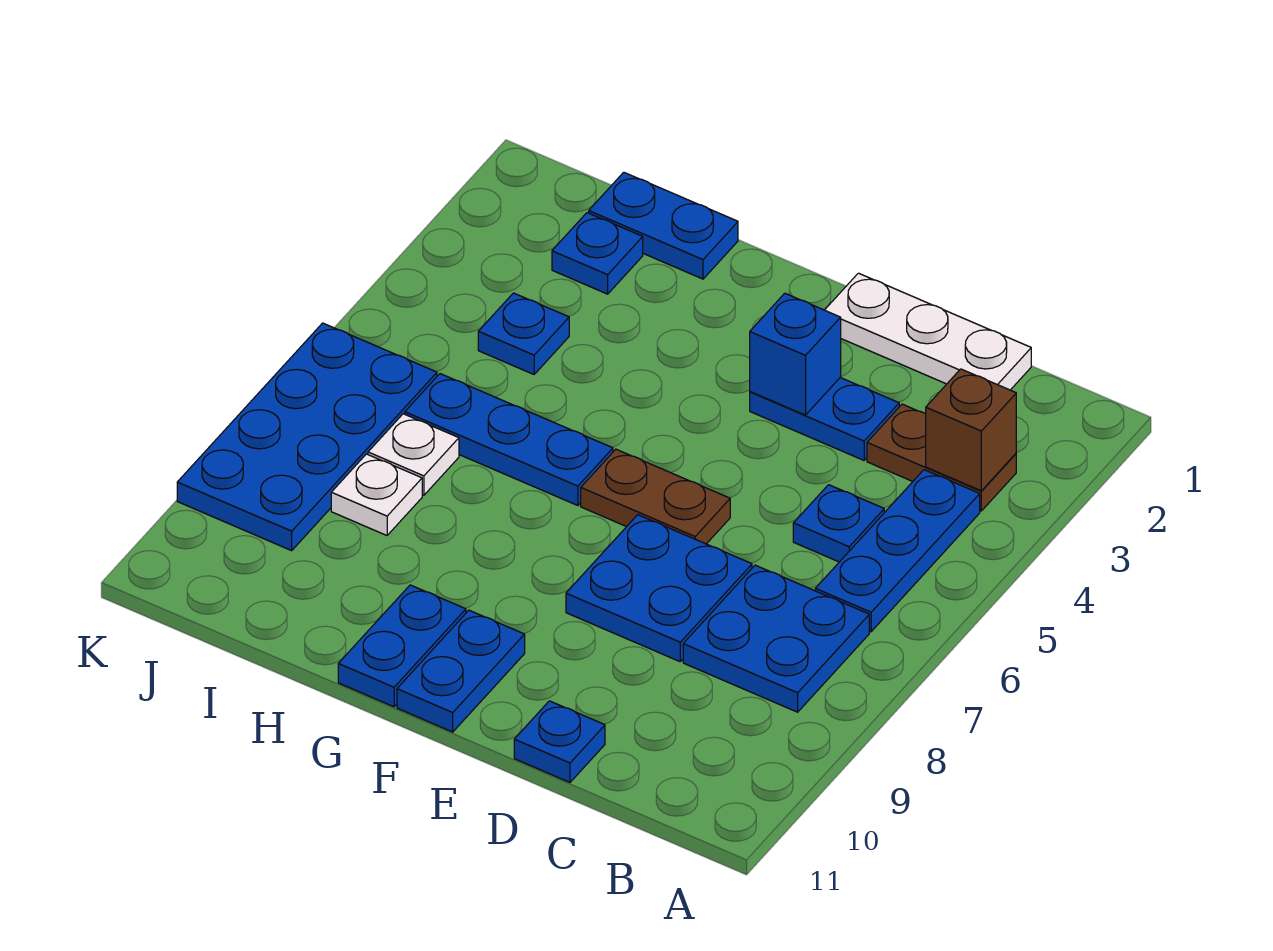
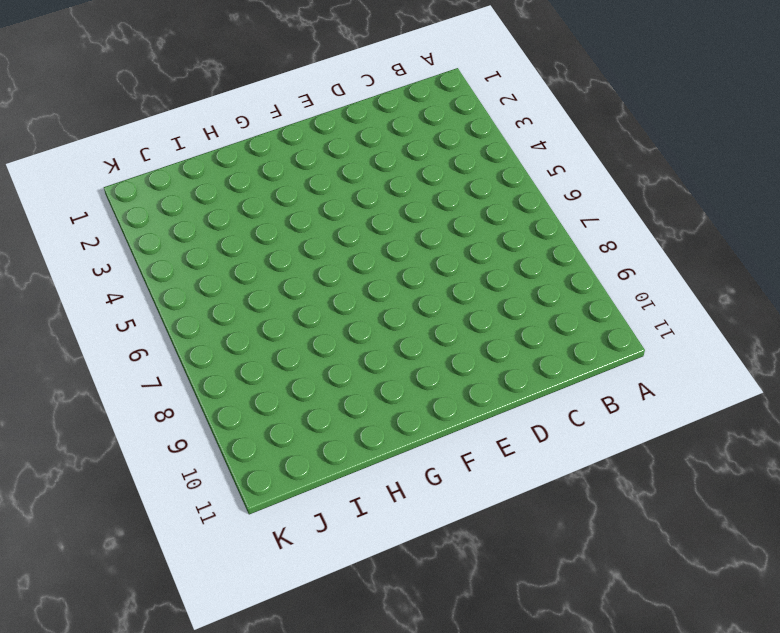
none -> brown plate B3:C3 level 1
none -> blue plate B4:B6 level 1
none -> blue plate B7:C8 level 1

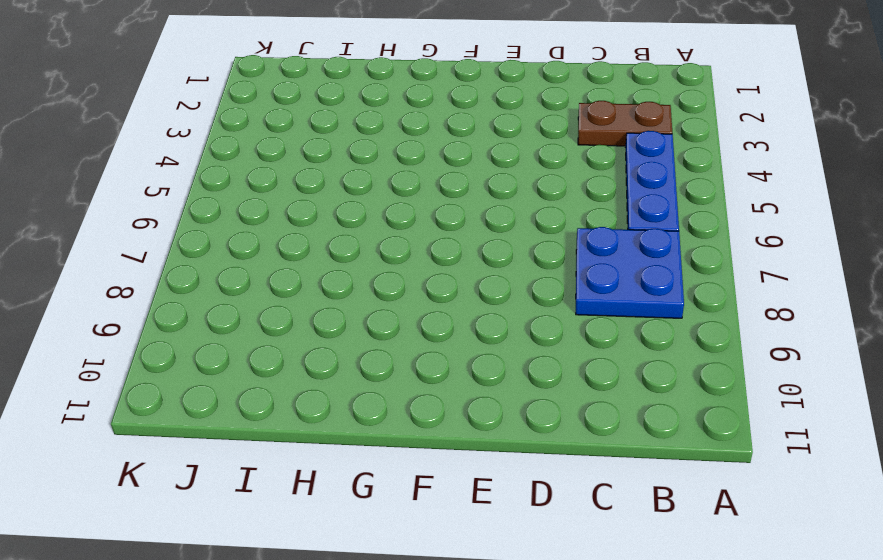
none -> white plate C1:E1 level 1
none -> blue plate C5 level 1
none -> blue plate D3:E3 level 1

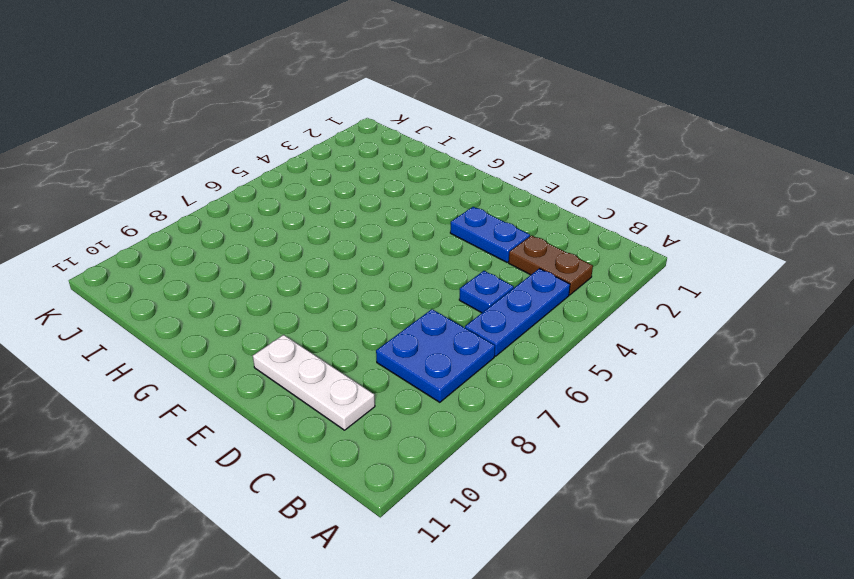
white plate C10:E10 level 1 -> white plate C1:E1 level 1
none -> blue plate D7:E8 level 1
none -> blue plate D11 level 1
none -> brown plate E6:F6 level 1

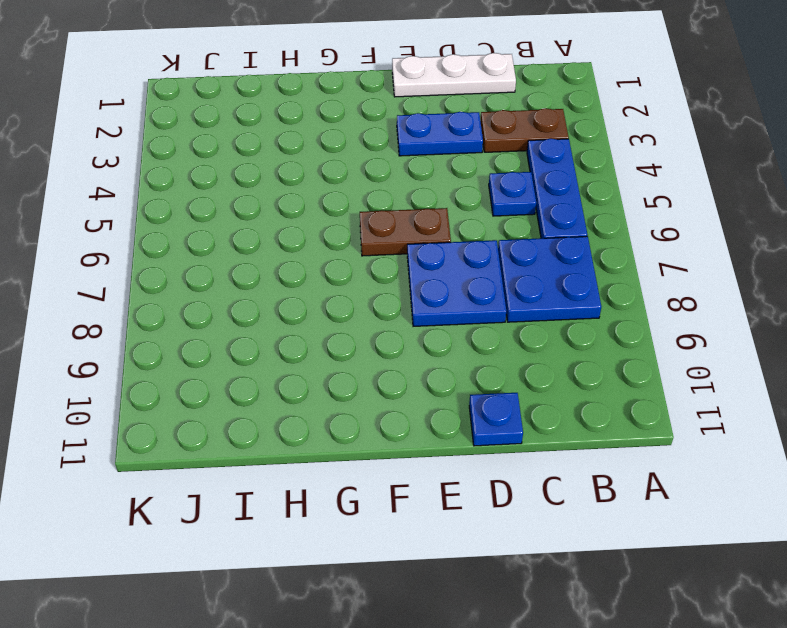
none -> blue plate F10:F11 level 1
none -> blue plate G6:I6 level 1
none -> blue plate G10:G11 level 1

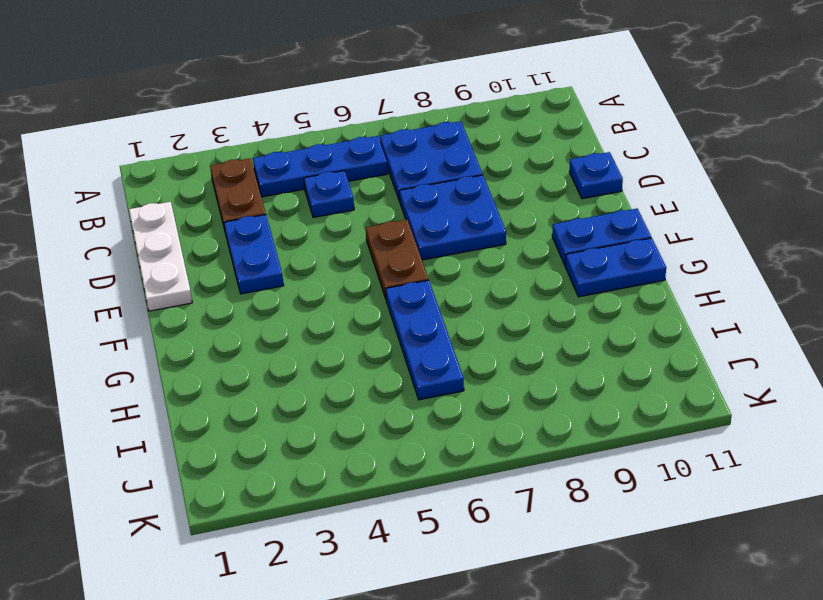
none -> blue plate H1:I1 level 1
none -> blue plate I2 level 1
none -> blue plate I4 level 1

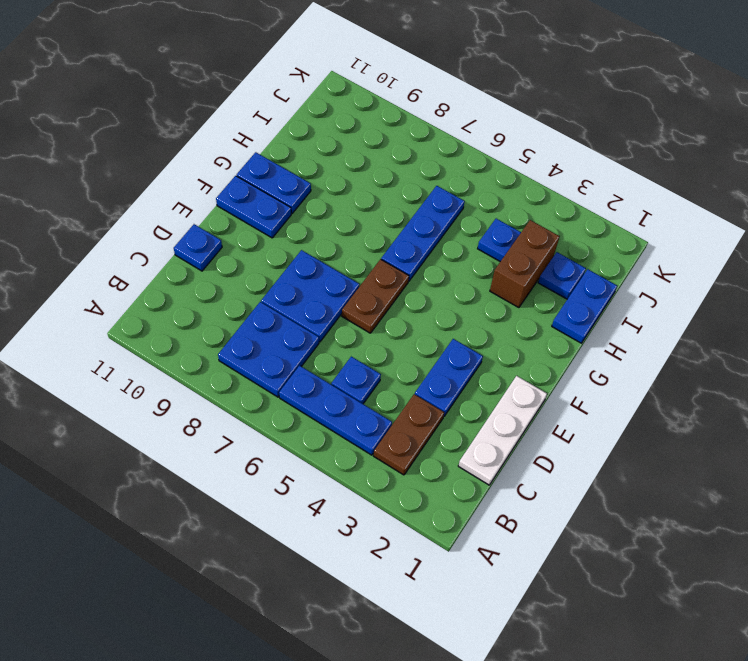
brown brick H3:I3 level 1 -> none
none -> white plate I7 level 1
none -> white plate I8 level 1
none -> blue plate J6:K9 level 1

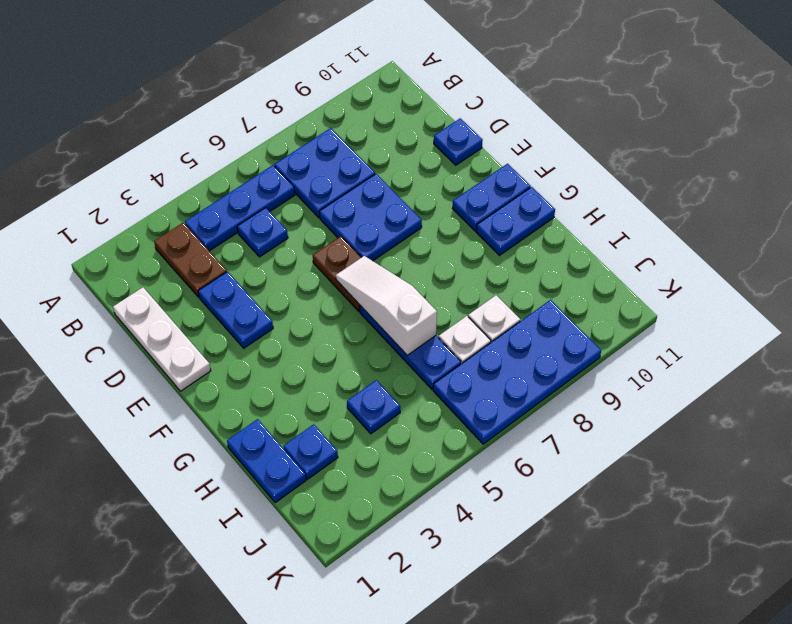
white slope F6:H6 level 2 top H -> none
none -> brown brick B3 level 2
none -> blue brick E3 level 2

